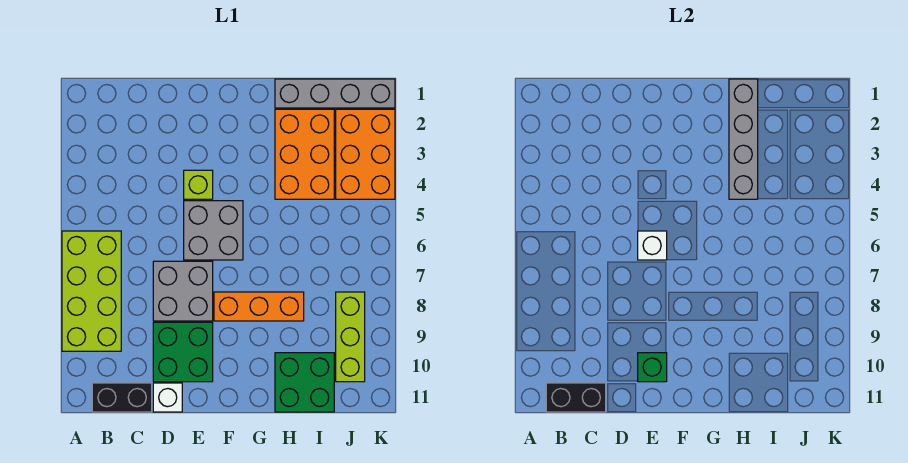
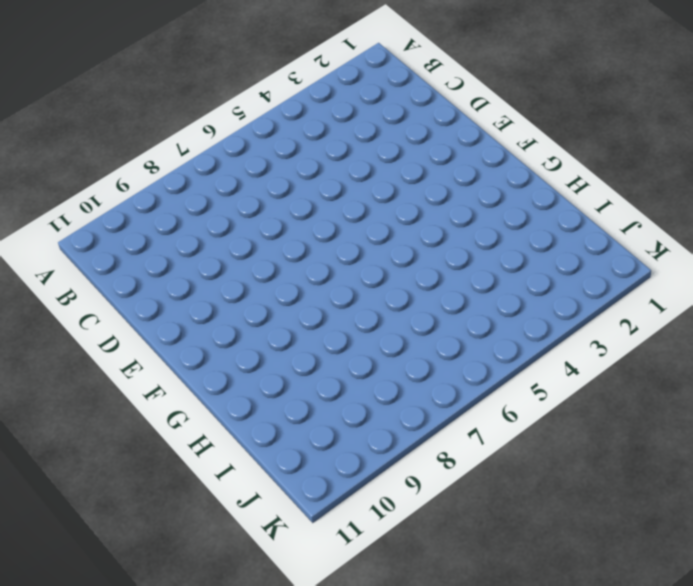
none -> lime brick A6:B9 level 1
none -> black brick B11:C11 level 1
none -> grey brick D7:E8 level 1

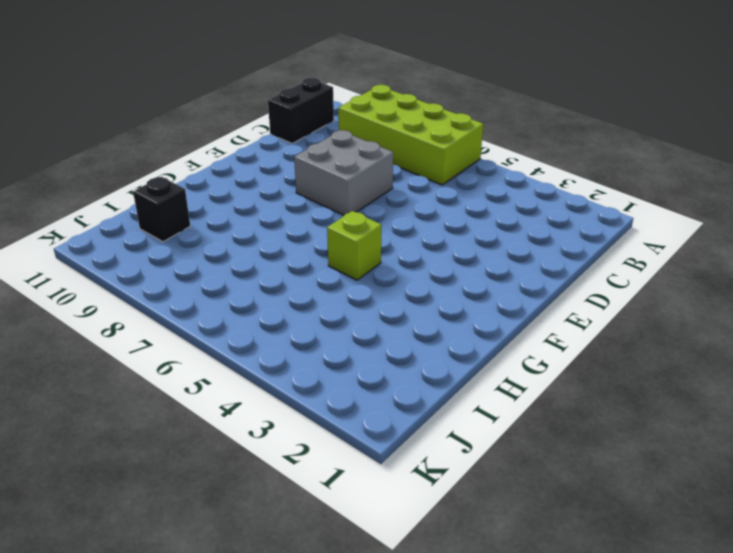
lime brick G5 level 1 -> lime brick E4 level 1
black brick I10 level 1 -> green brick H10:I11 level 1
none -> green brick D9:E10 level 1
none -> white brick D11 level 1
none -> grey brick E5:F6 level 1

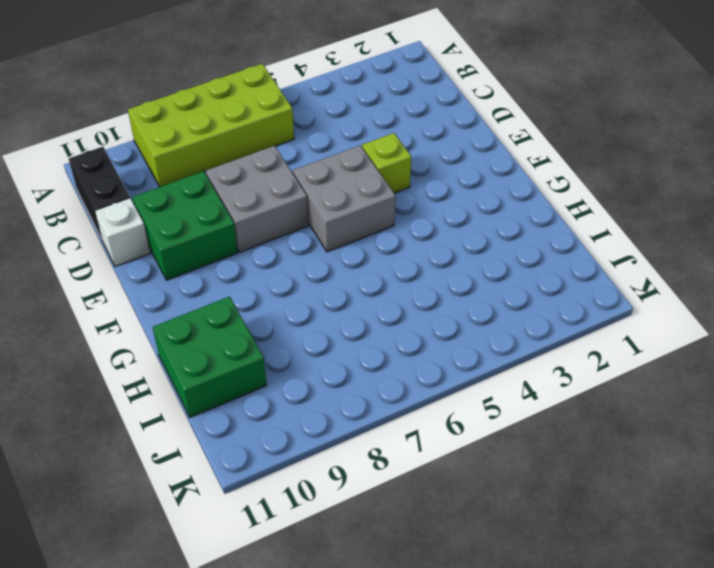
none -> orange brick F8:H8 level 1
none -> grey brick H1:K1 level 1
none -> orange brick H2:I4 level 1

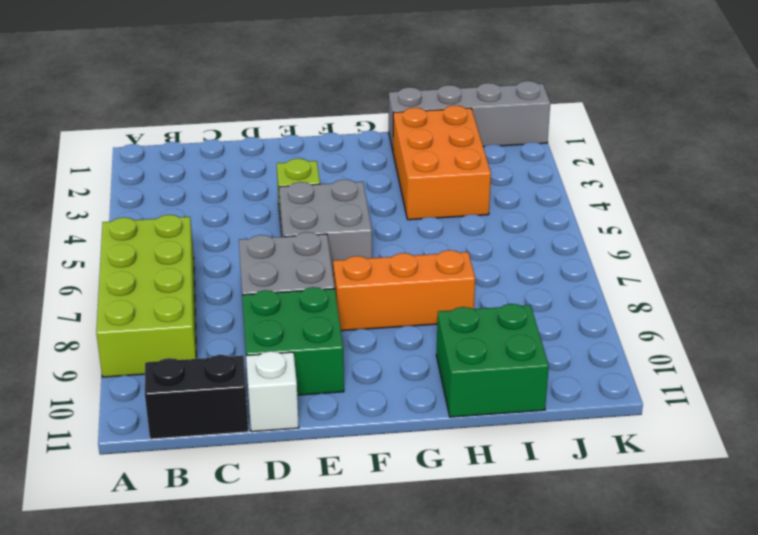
none -> orange brick J2:K4 level 1
none -> lime brick J8:J10 level 1
none -> black brick B11:C11 level 2

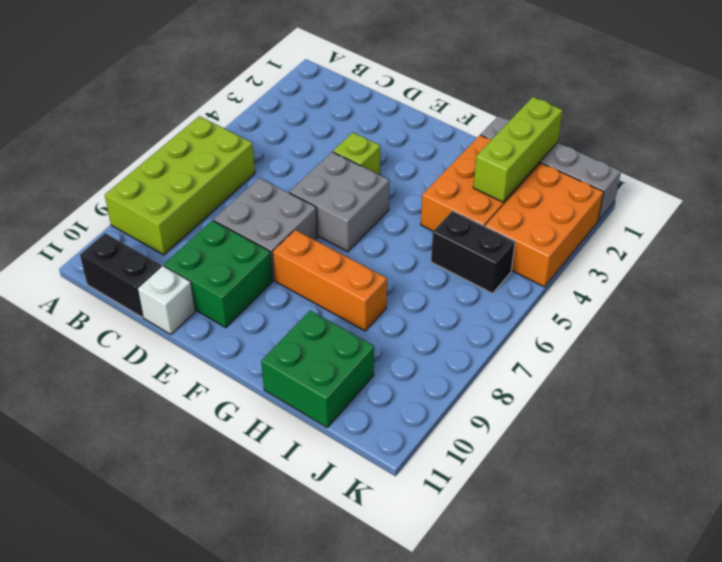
lime brick I1:I3 level 2 -> lime brick J8:J10 level 1
black brick I5:J5 level 1 -> black brick B11:C11 level 2
none -> white brick E6 level 2
none -> green brick E10 level 2
none -> grey brick H1:H4 level 2

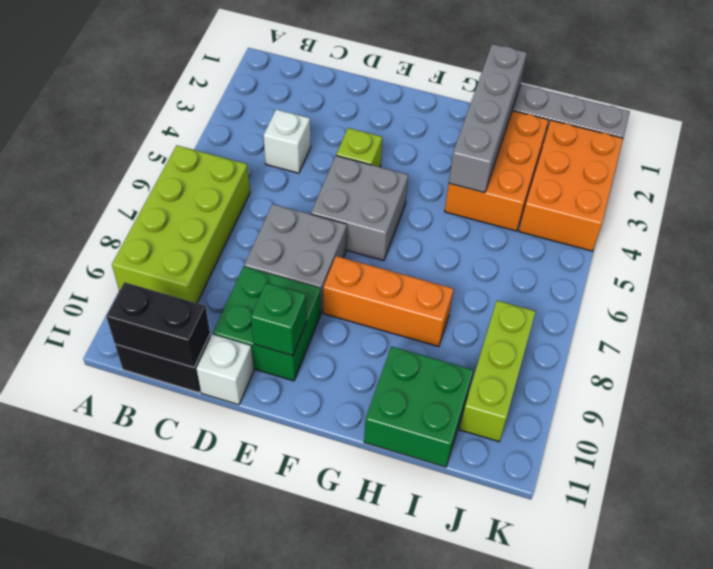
white brick C4 level 1 -> white brick E6 level 2

